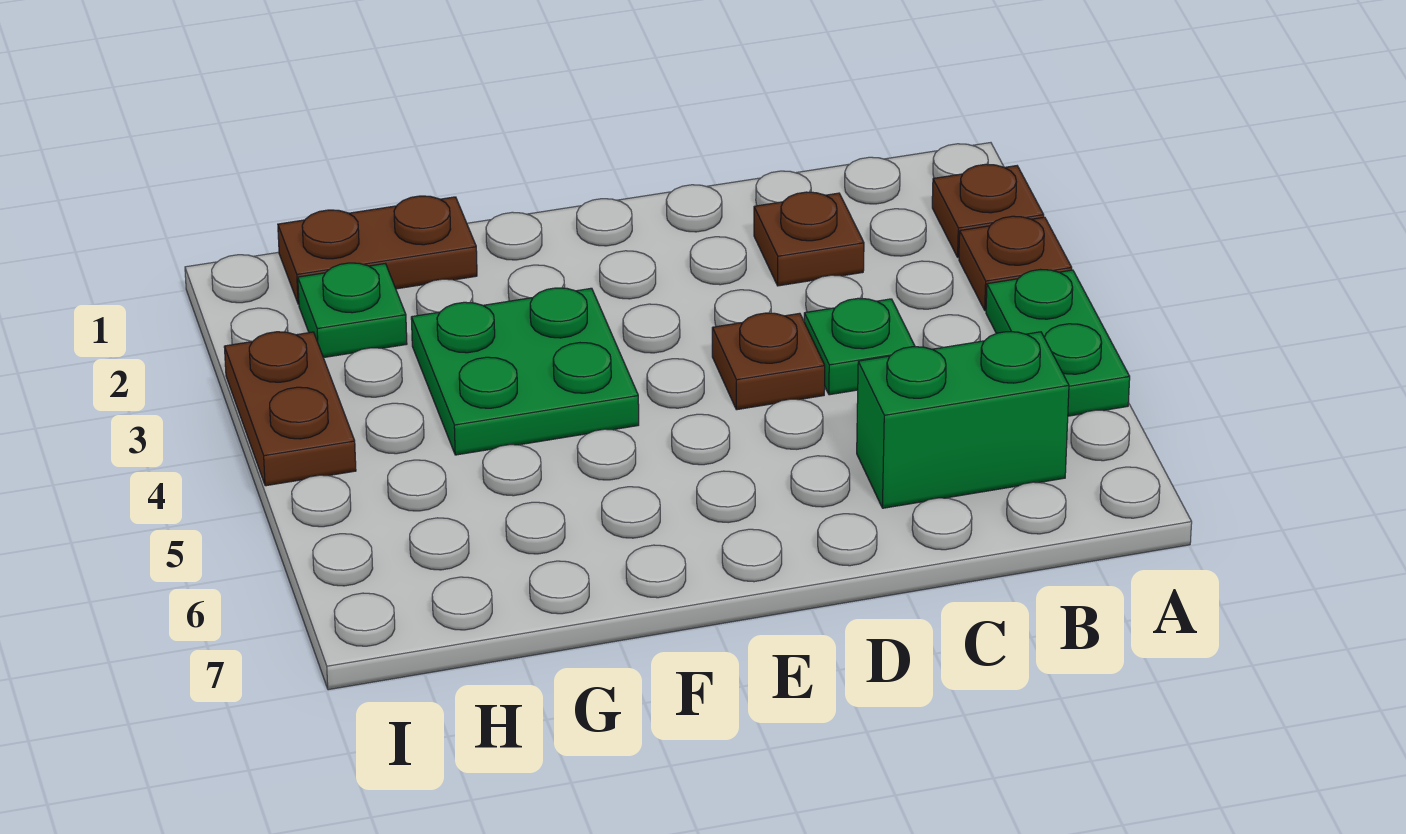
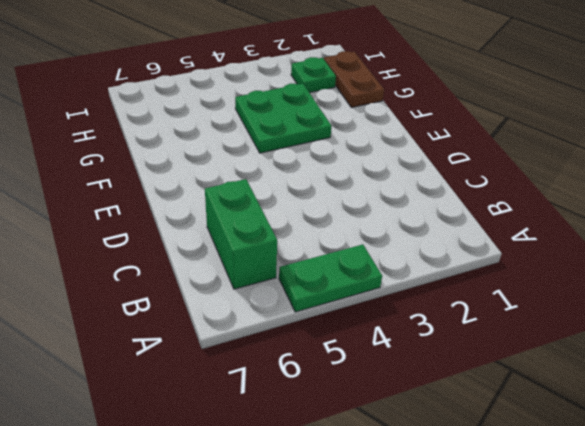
none -> brown plate A2 level 1
none -> brown plate A3 level 1

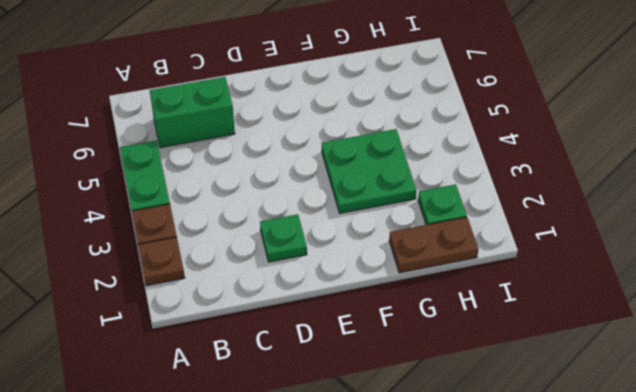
green plate D2 level 1 -> green plate C4 level 1
none -> brown plate C2 level 1
none -> brown plate D4 level 1

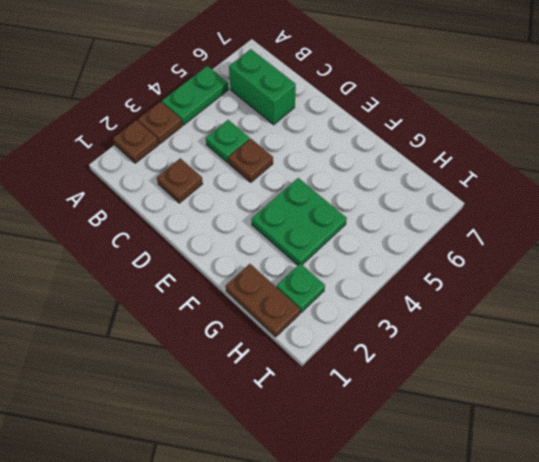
none -> brown plate I3:I4 level 1

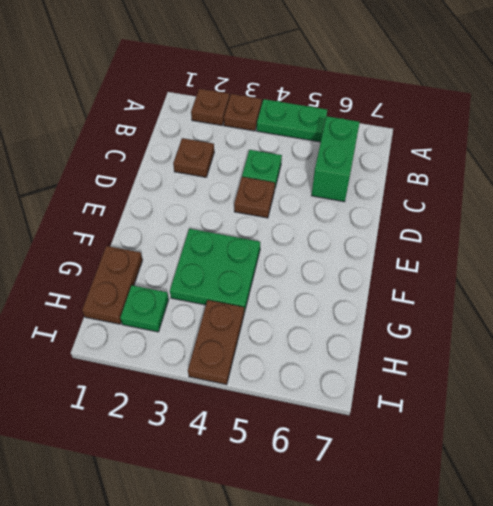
brown plate H4:I4 level 1 -> brown plate I3:I4 level 1

